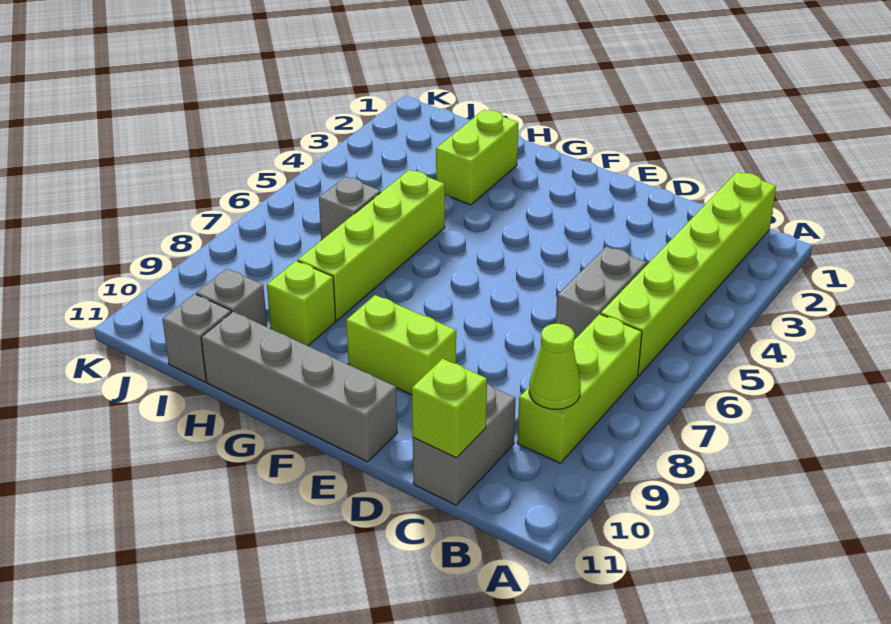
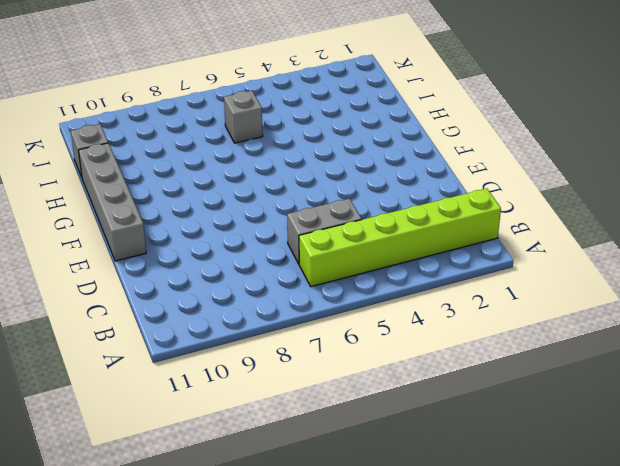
none -> lime brick B7:B9 level 1
none -> grey brick C10:C11 level 1
none -> lime brick E9:F9 level 1

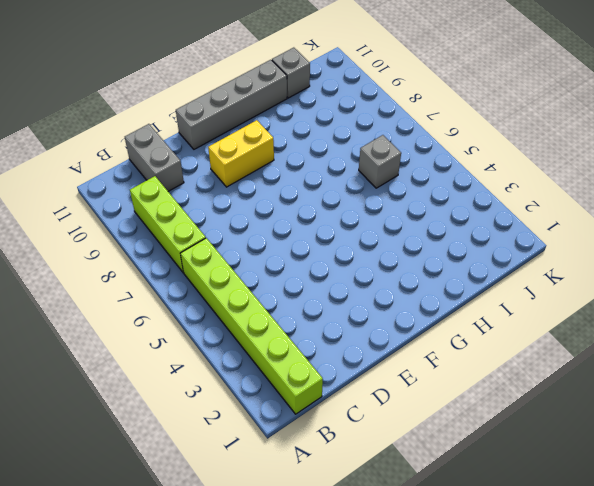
yellow brick E9:F9 level 1 -> lime brick E9:F9 level 1
none -> grey brick C5:C6 level 1
none -> lime brick H2:H3 level 1
none -> lime brick H5:H8 level 1

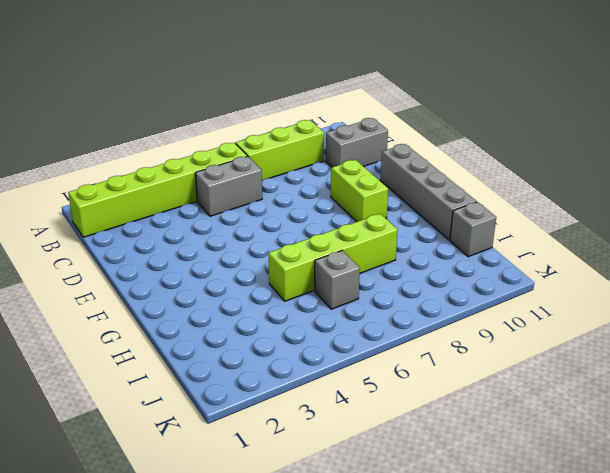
none -> lime brick H2:H3 level 1
none -> lime brick H9 level 1
none -> grey brick I10 level 1

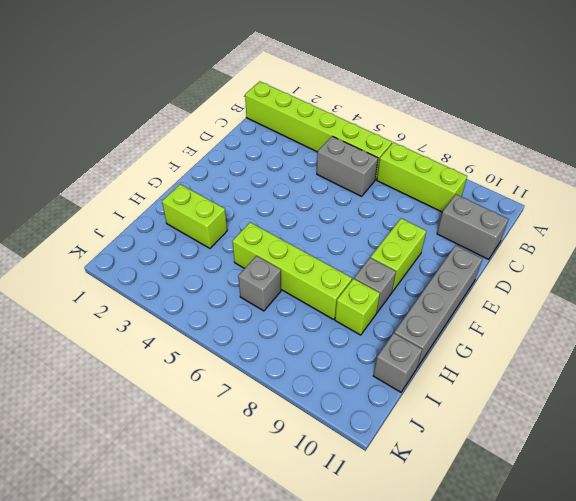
grey brick G9 level 1 -> grey brick I10 level 1
none -> lime cone B9 level 2
none -> lime brick C11 level 2

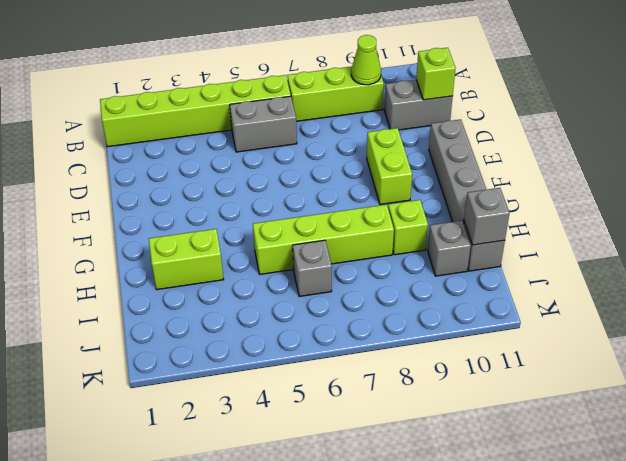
grey brick I11 level 2 -> none

